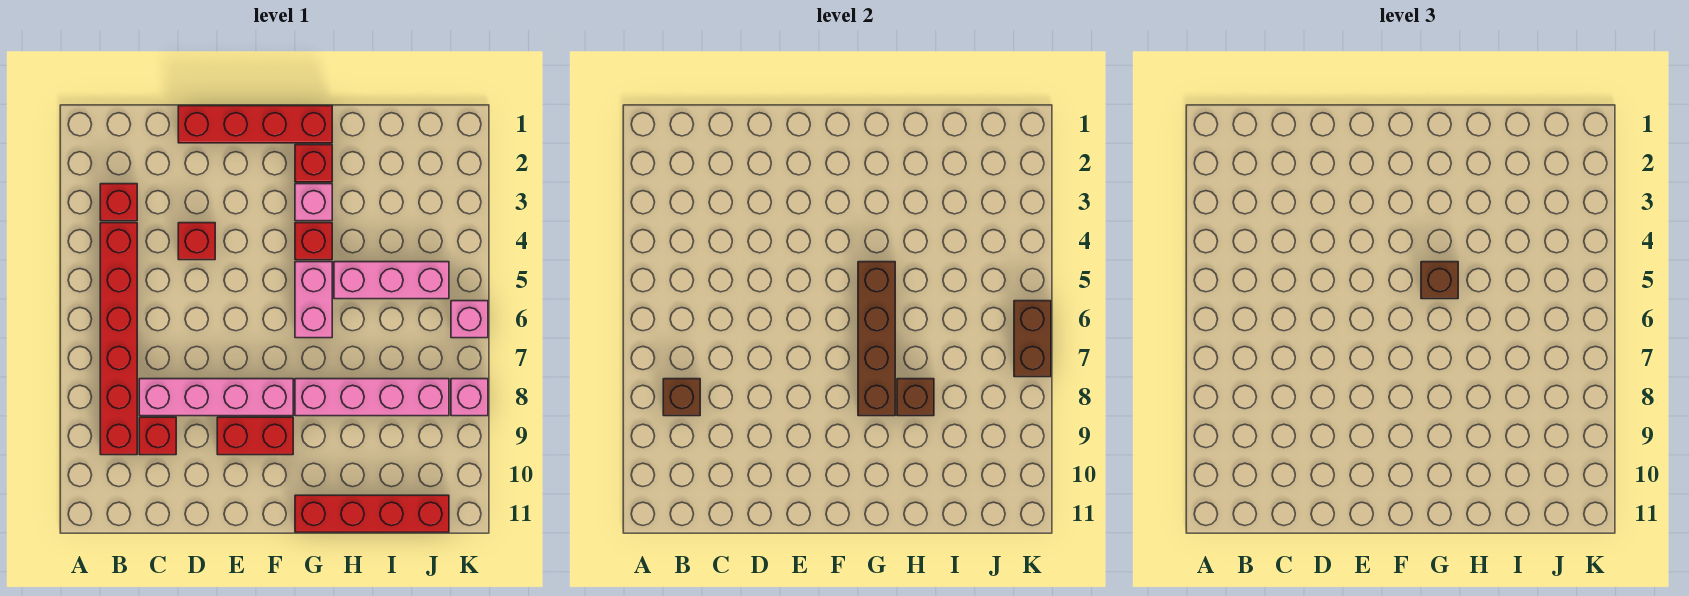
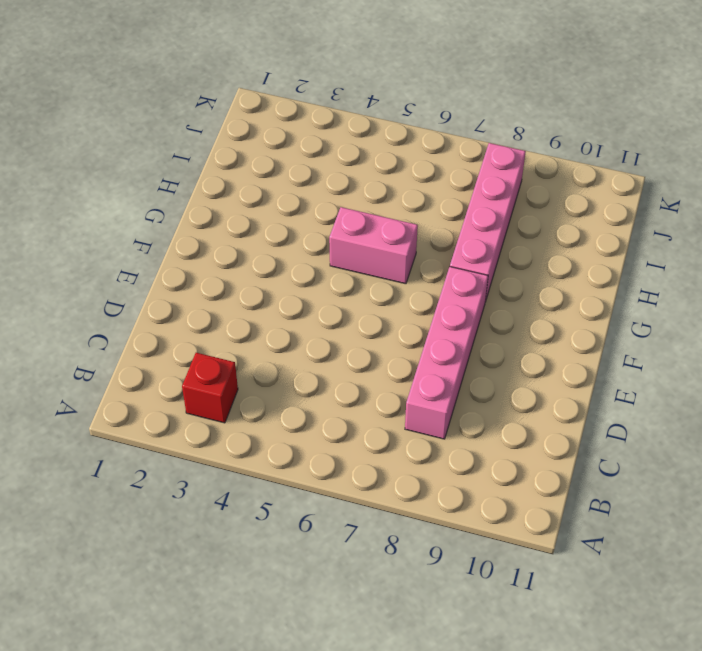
none -> red brick B4:B9 level 1
none -> red brick C9 level 1
none -> red brick D1:G1 level 1

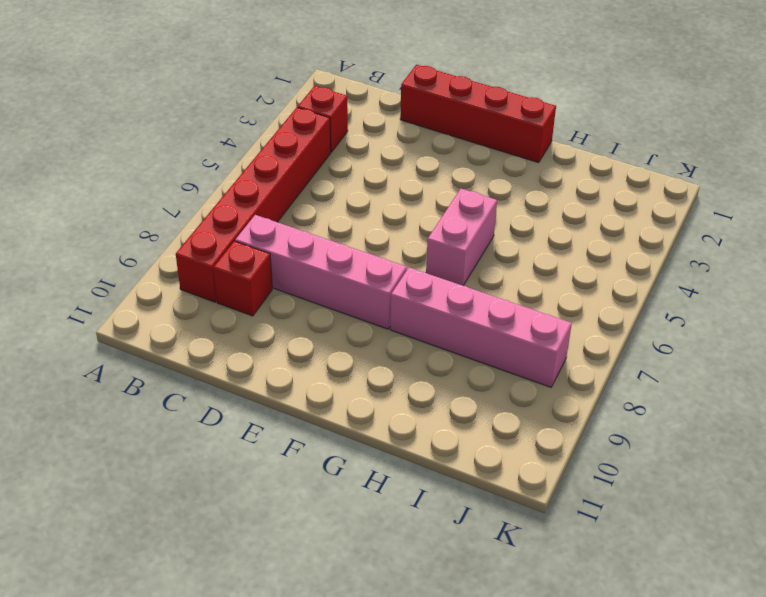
none -> red brick D4 level 1
none -> red brick E9:F9 level 1
none -> red brick G2 level 1

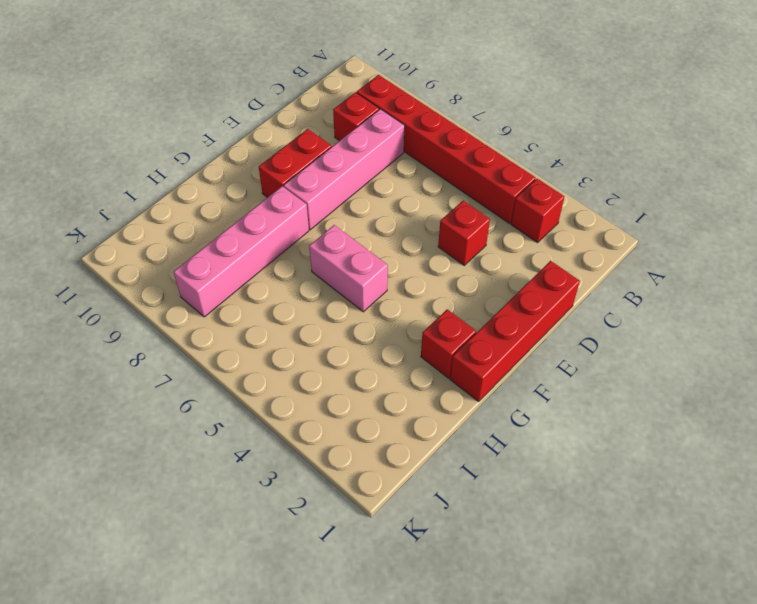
none -> pink brick G3 level 1
none -> red brick G4 level 1
none -> red brick G11:J11 level 1

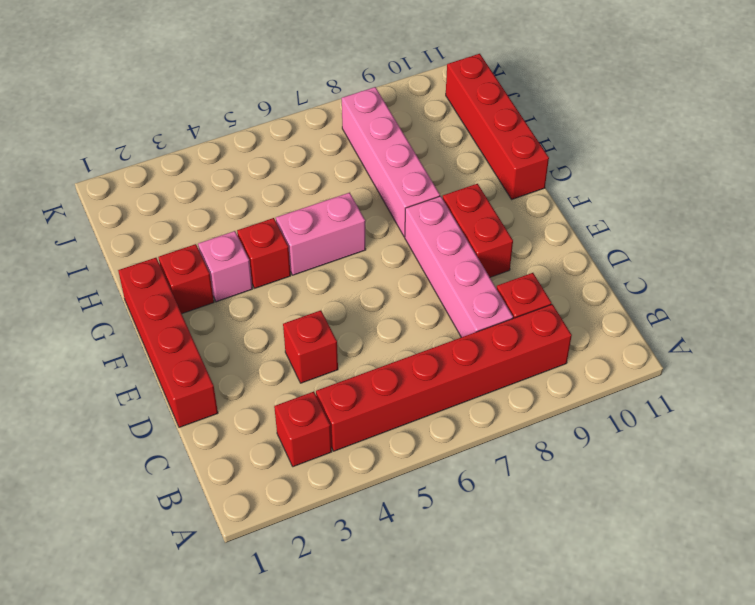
none -> pink brick H5:J5 level 1
none -> pink brick K6 level 1
none -> pink brick K8 level 1

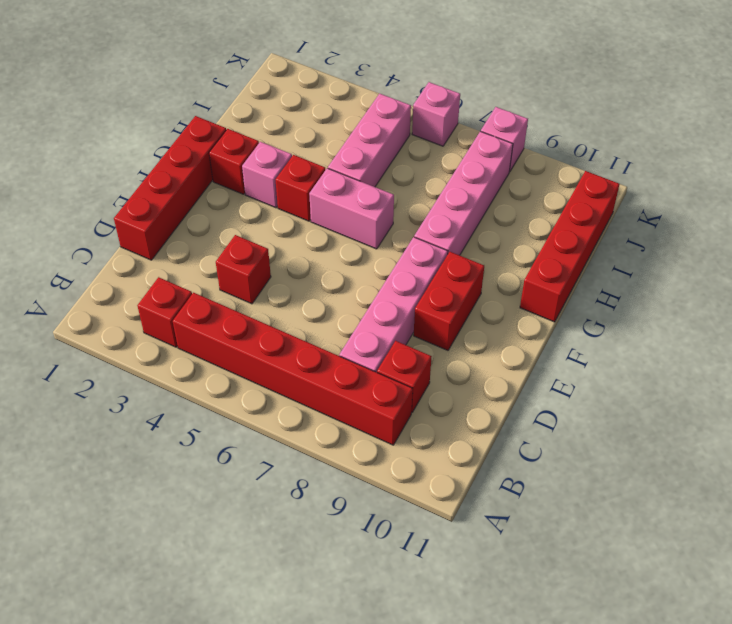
none -> brown brick B8 level 2
none -> brown brick G5:G8 level 2
none -> brown brick H8 level 2

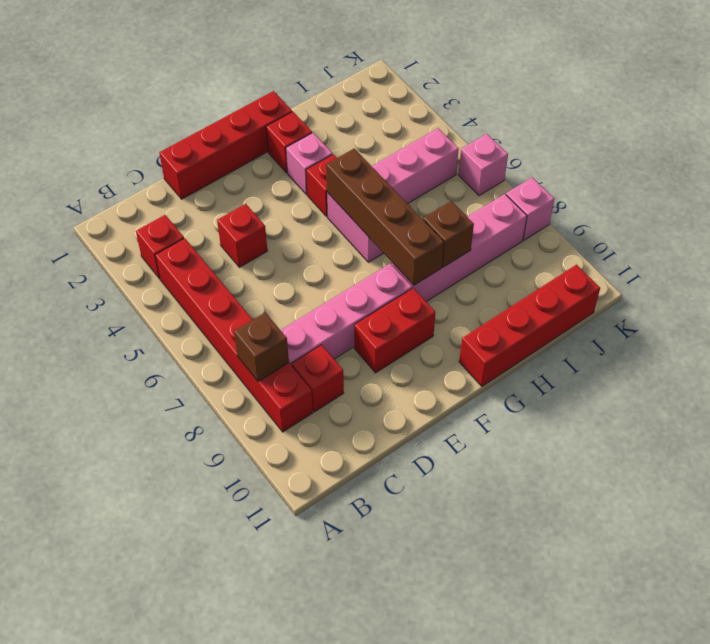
none -> brown brick K6:K7 level 2
none -> brown brick G5 level 3

